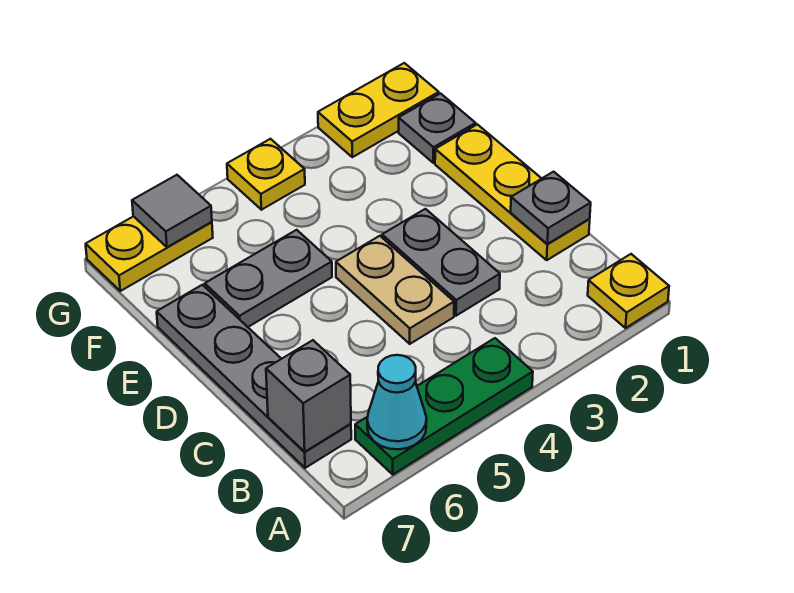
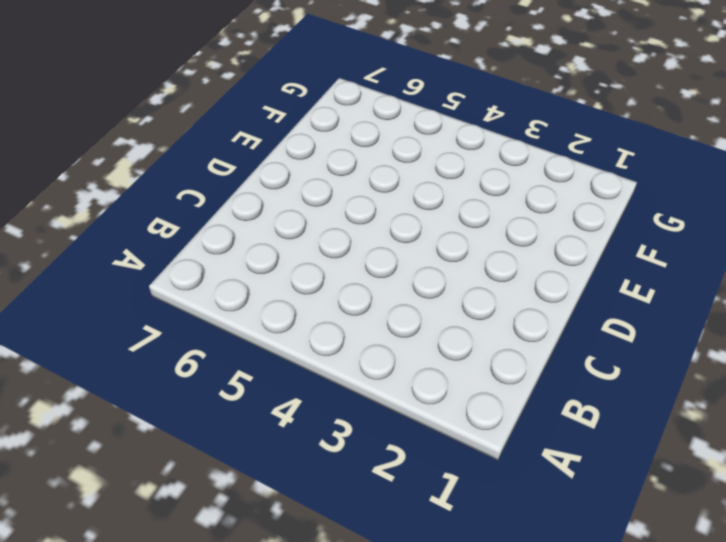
none -> yellow plate A1 level 1
none -> green plate A4:A6 level 1
none -> grey plate B7:E7 level 1

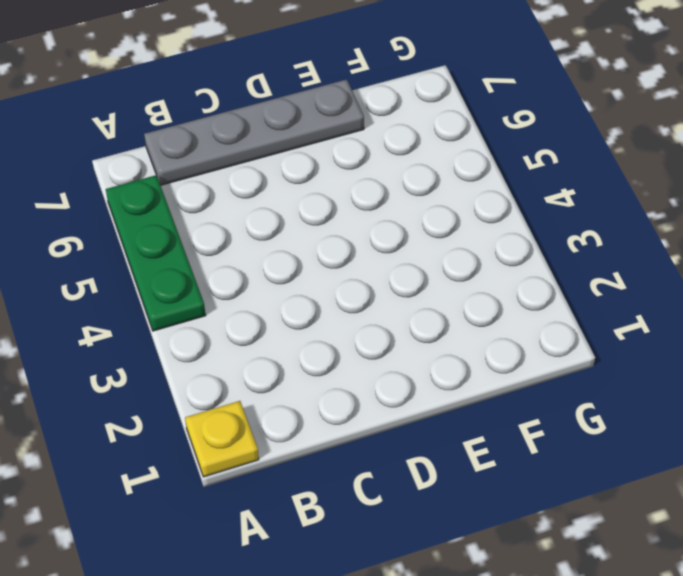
none -> yellow plate C1:E1 level 1
none -> grey plate C3:D3 level 1
none -> tan plate C4:D4 level 1

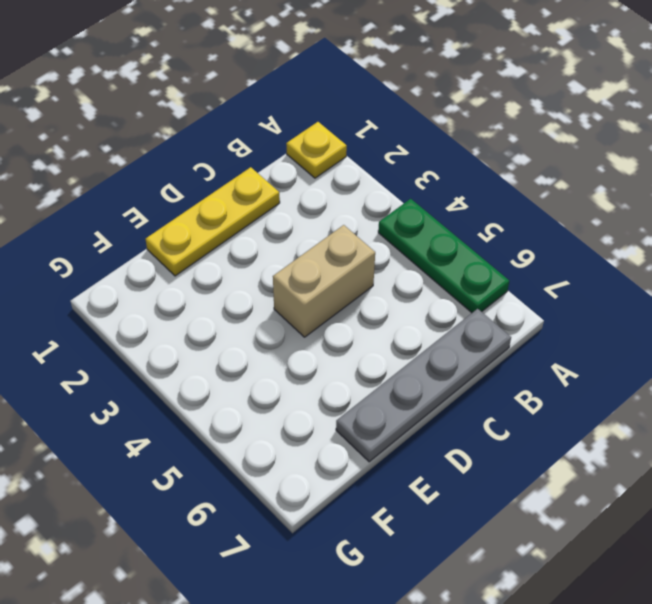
tan brick C4:D4 level 1 -> tan plate C4:D4 level 1
none -> grey plate C3:D3 level 1
none -> grey plate E5:E6 level 1
none -> grey plate F1 level 1

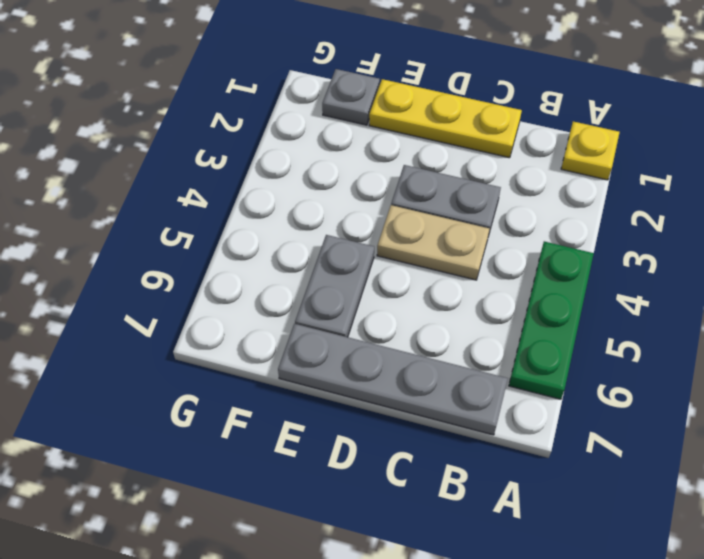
none -> yellow plate G1:G2 level 1
none -> yellow plate G4 level 1
none -> yellow plate G6:G7 level 1

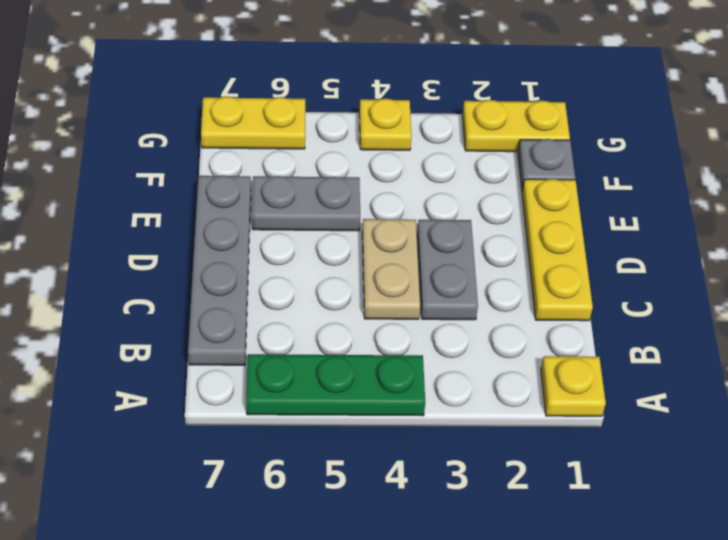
none -> cyan cone A6 level 2
none -> grey brick B7 level 2
none -> grey plate C1 level 2

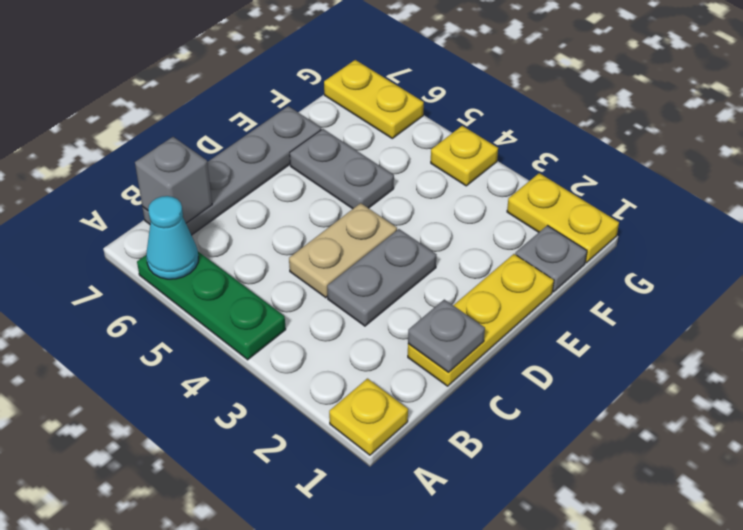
none -> grey tile G6 level 2

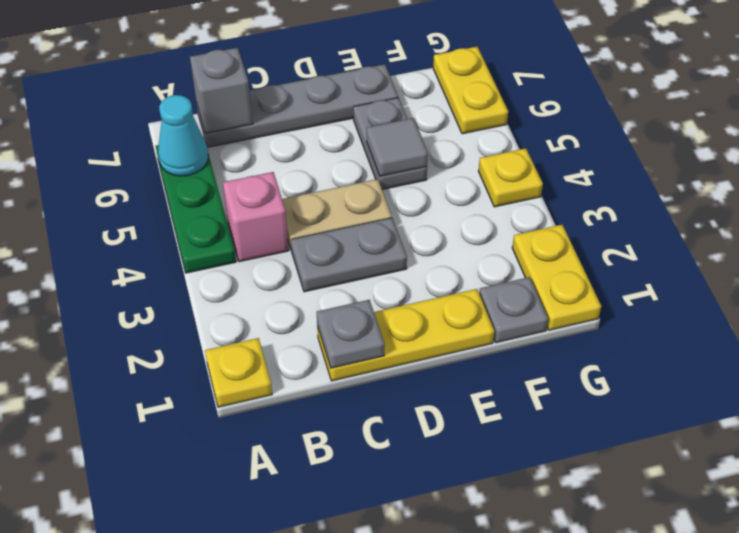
pink brick B4 level 1 -> none
grey tile E5 level 2 -> grey tile G6 level 2

